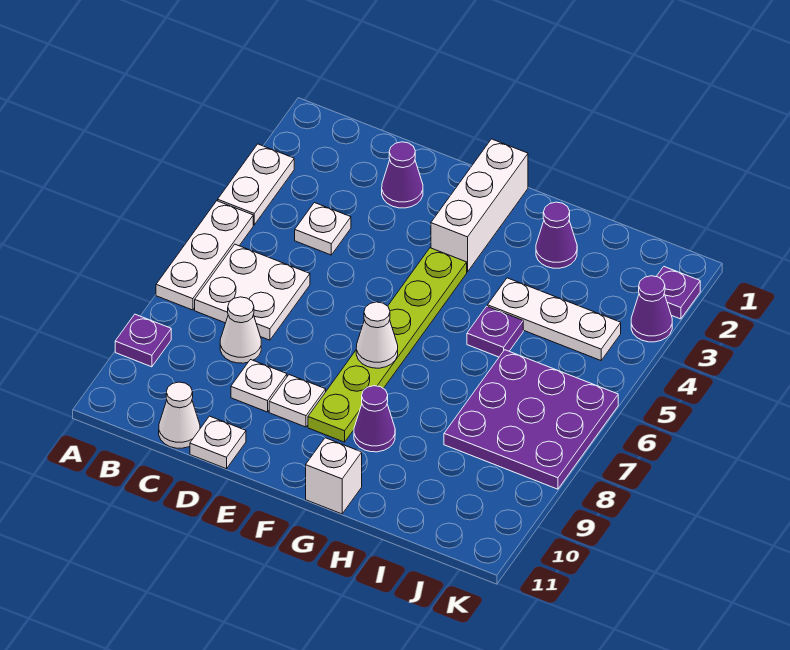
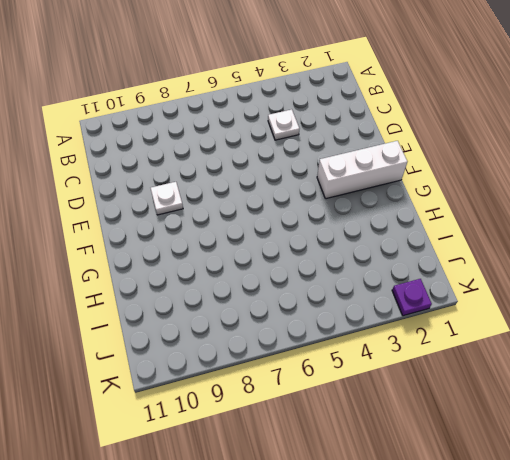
none -> white plate A3:A4 level 1
none -> white plate A5:A7 level 1
none -> purple plate A9 level 1

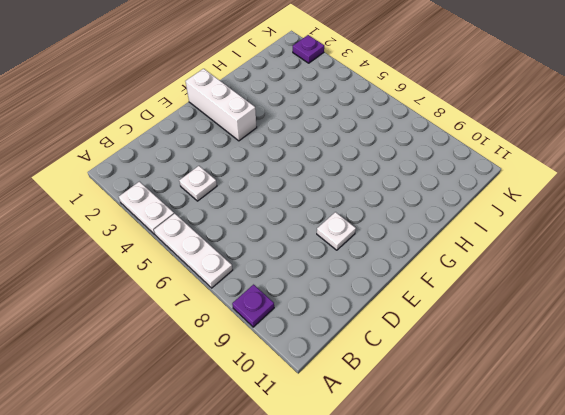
none -> white plate B6:C7 level 1
none -> white cone C8 level 1
none -> white cone C11 level 1

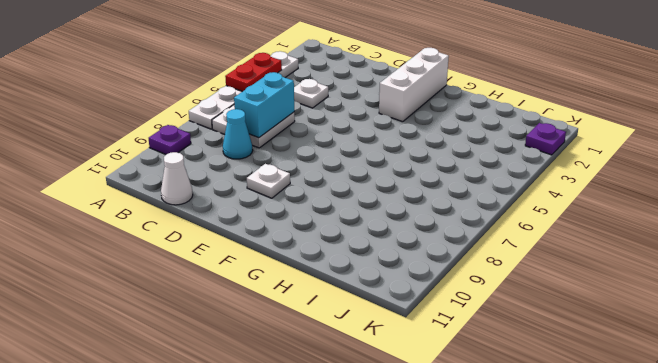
red plate A4:A5 level 2 -> none
cyan brick C6:C7 level 2 -> none
cyan cone C8 level 1 -> white cone C8 level 1
none -> purple cone D2 level 1
none -> white plate D9 level 1
none -> white plate D11 level 1

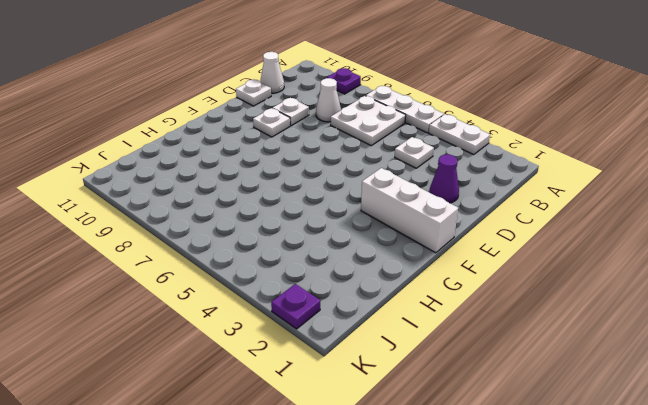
none -> lime plate F4:F9 level 1
none -> purple cone G9 level 1
none -> white brick G11 level 1

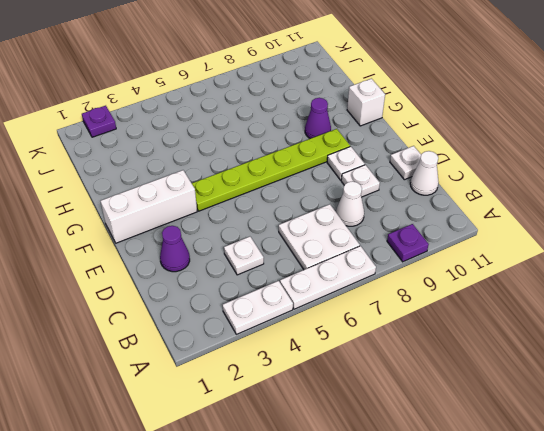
none -> purple cone H2 level 1
none -> white plate H4:J4 level 1
none -> purple plate H5 level 1

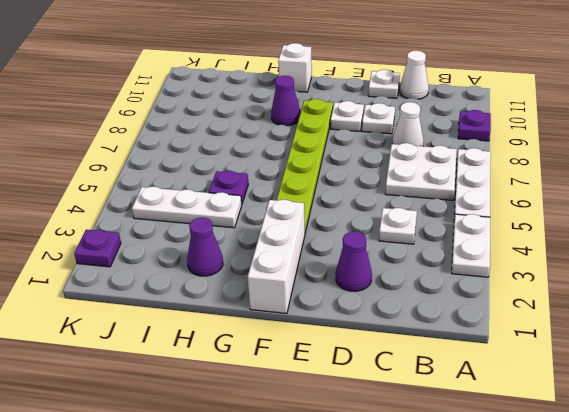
none -> purple plate I6:K8 level 1
none -> purple cone K3 level 1
none -> white cone F7 level 2

